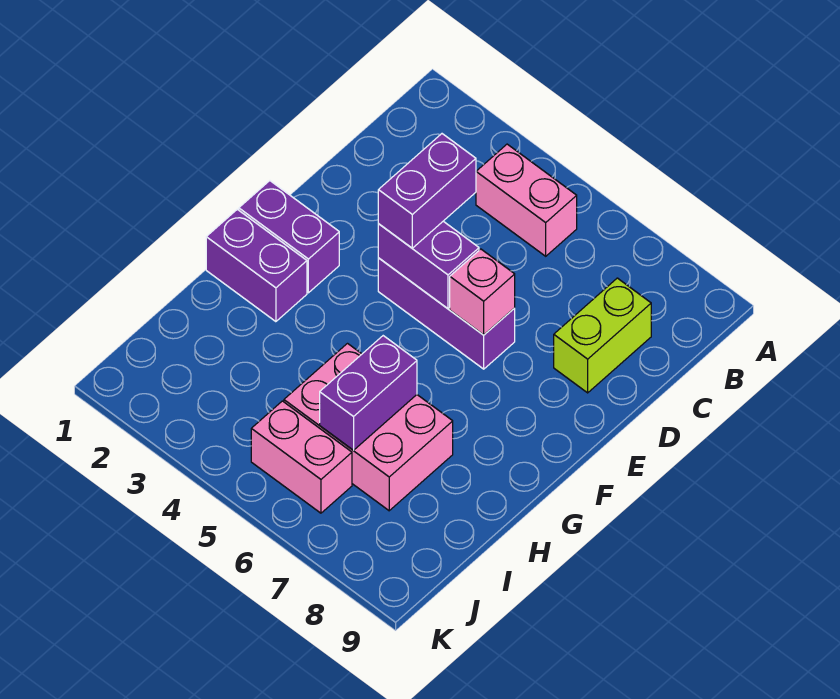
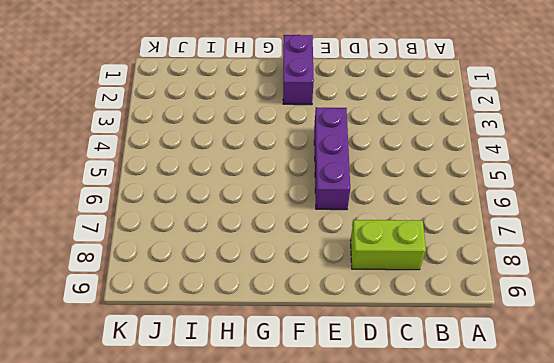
none -> pink brick B4:B5 level 1
none -> purple brick G1:G2 level 1

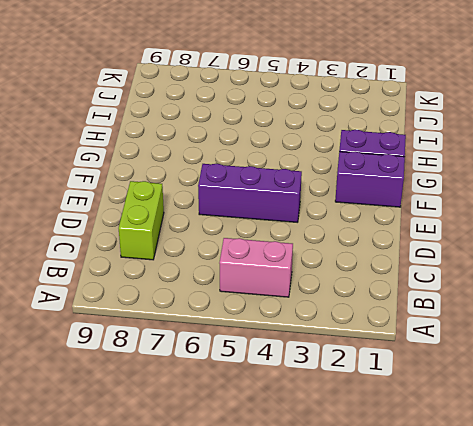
none -> pink brick H5:I7 level 1
none -> pink brick J5:J6 level 1

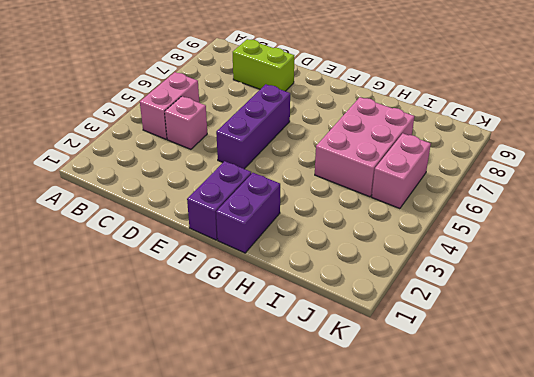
pink brick C4 level 1 -> pink brick E6 level 2
none -> purple brick E4:E5 level 2
none -> purple brick H6:I6 level 2

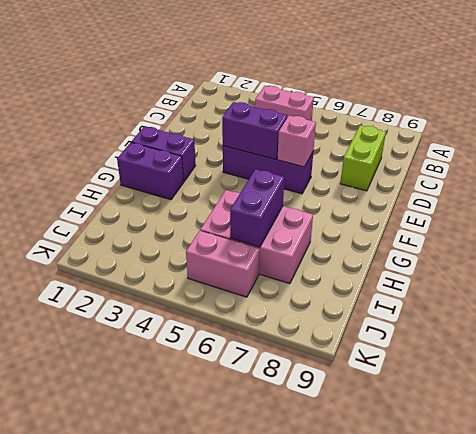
none -> purple brick D4:E4 level 3

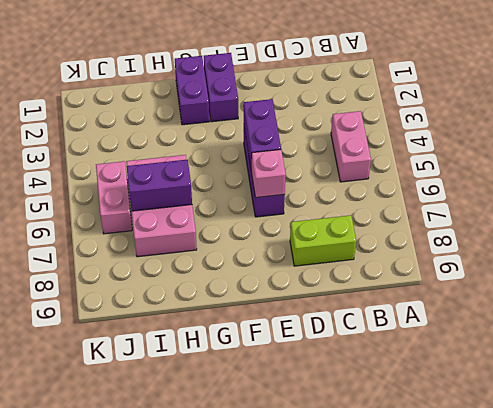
none -> purple brick D4:E4 level 3

